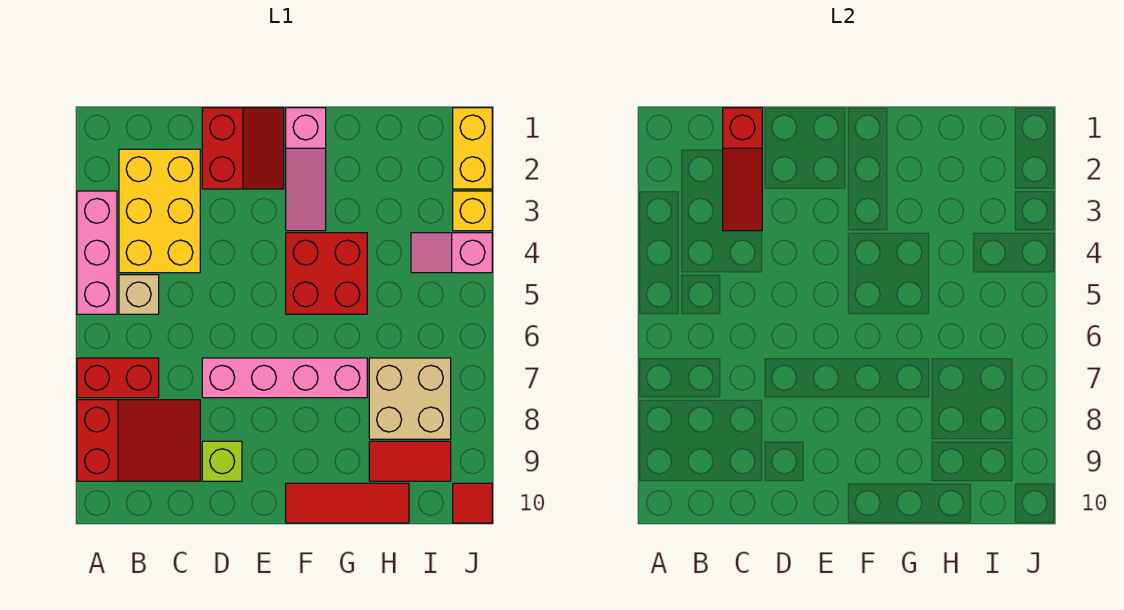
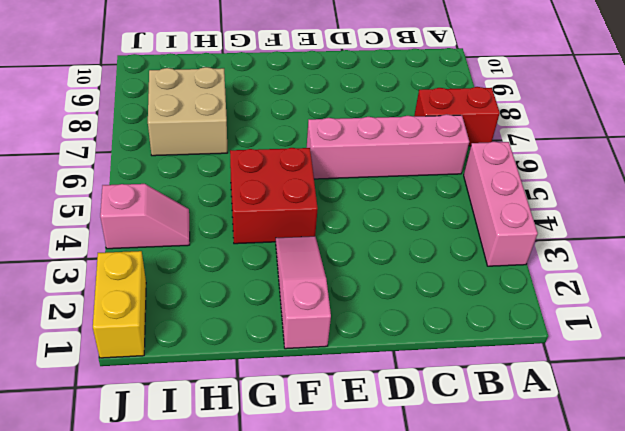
pink brick B6:E6 level 1 -> pink brick D7:G7 level 1
none -> red slope A8:C9 level 1 top A
none -> yellow brick B2:C4 level 1
none -> tan brick B5 level 1

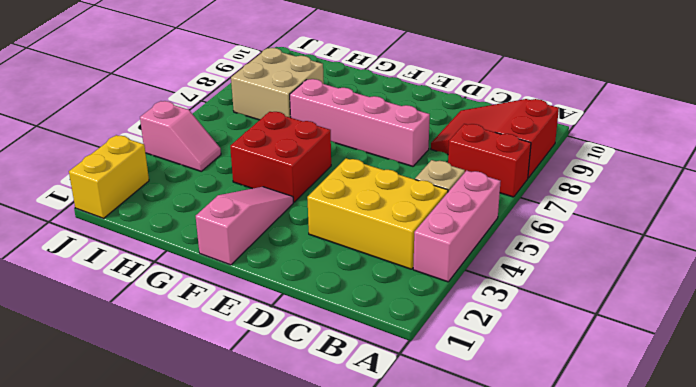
yellow brick B3:D4 level 1 -> yellow brick B2:C4 level 1
none -> red slope D1:E2 level 1 top D
none -> lime brick D9 level 1
none -> red tile F10:H10 level 1

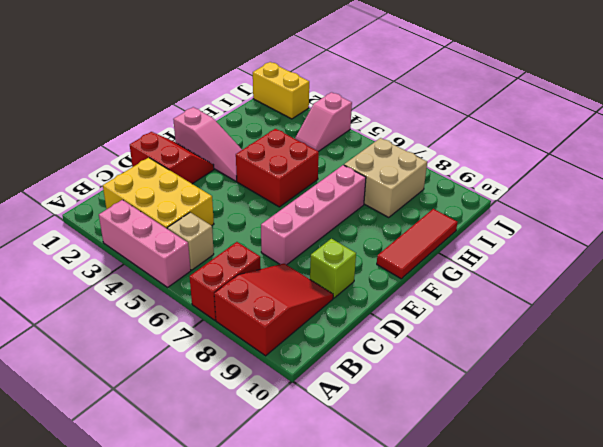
none -> red tile H9:I9 level 1
none -> yellow brick J3 level 1
none -> red tile J10 level 1

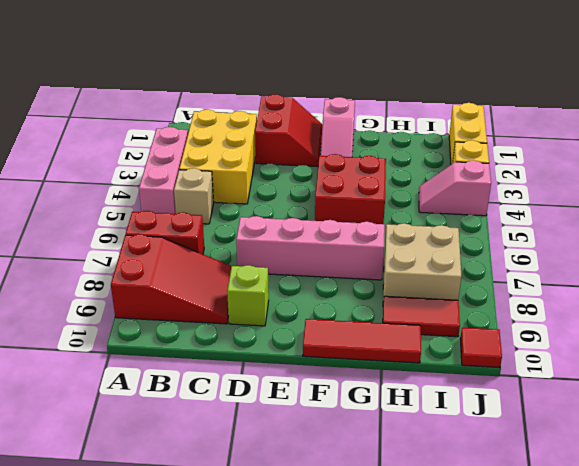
none -> red slope C1:C3 level 2 top 1

